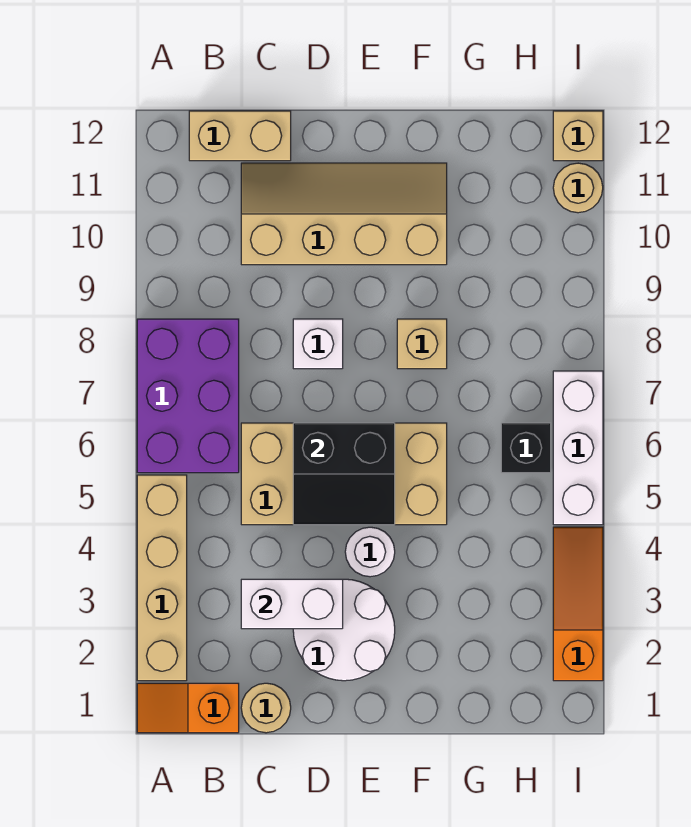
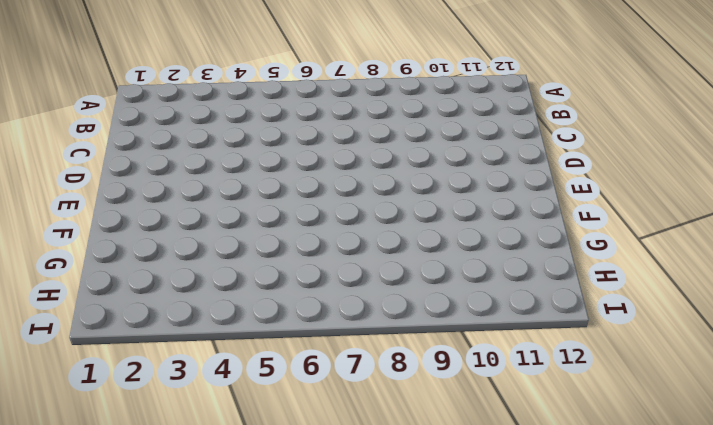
none -> orange slope A1:B1 level 1 top B
none -> tan brick A2:A5 level 1
none -> purple brick A6:B8 level 1

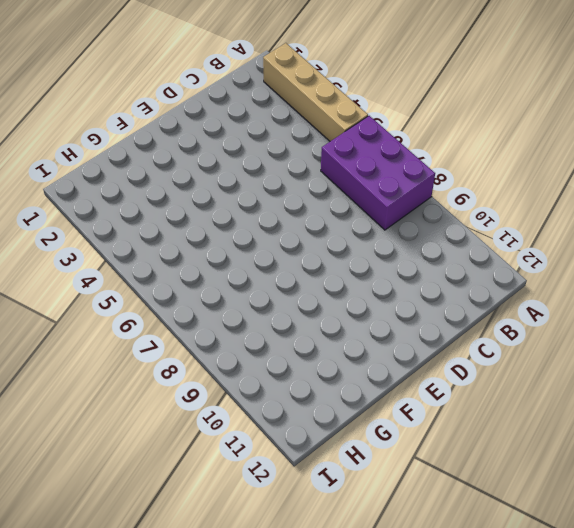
none -> orange slope A1:B1 level 1 top B
none -> tan brick B12:C12 level 1
none -> tan round brick C1 level 1

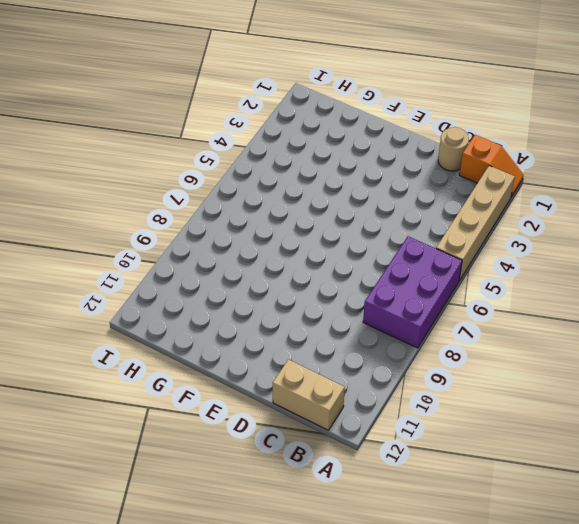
none -> tan brick C5:F6 level 1
none -> tan slope C10:F11 level 1 top 10
none -> white round brick D2:E3 level 1

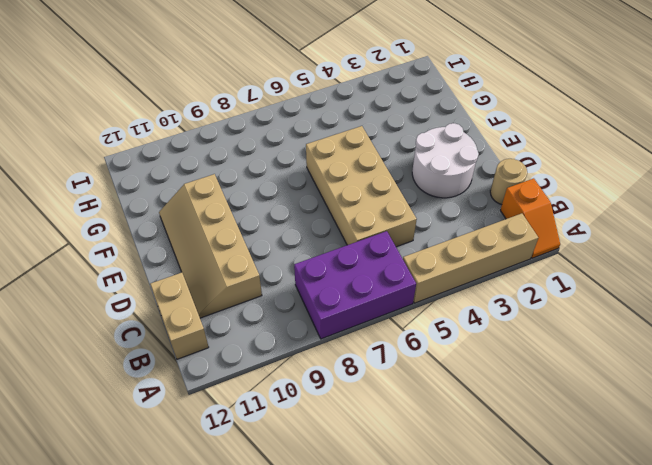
none -> white brick D8 level 1
none -> white round brick E4 level 1
none -> tan brick F8 level 1

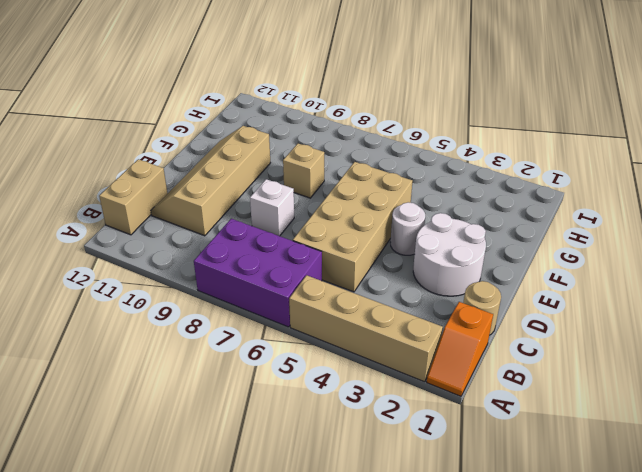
none -> black brick H6 level 1
none -> orange slope I2:I4 level 1 top 2
none -> white brick I5:I7 level 1

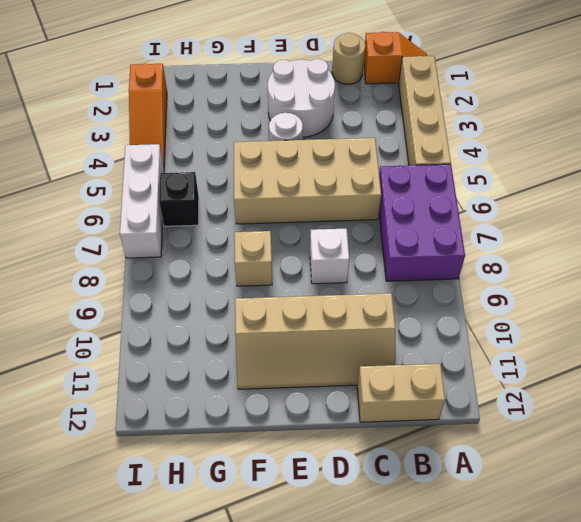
none -> tan round brick I11 level 1
none -> tan brick I12 level 1
none -> white brick C3:D3 level 2

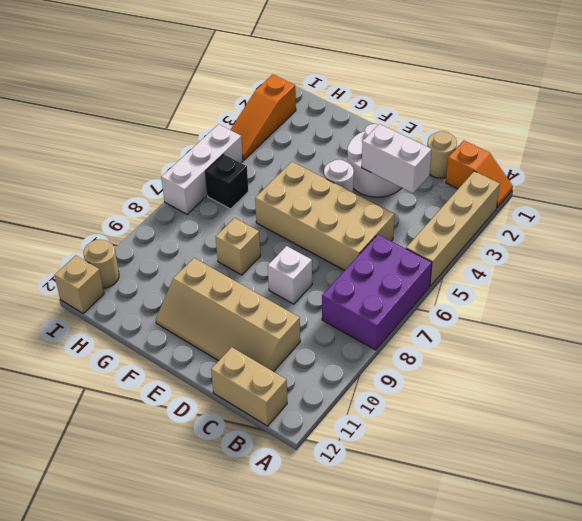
none -> black slope D5:E6 level 2 top 6

